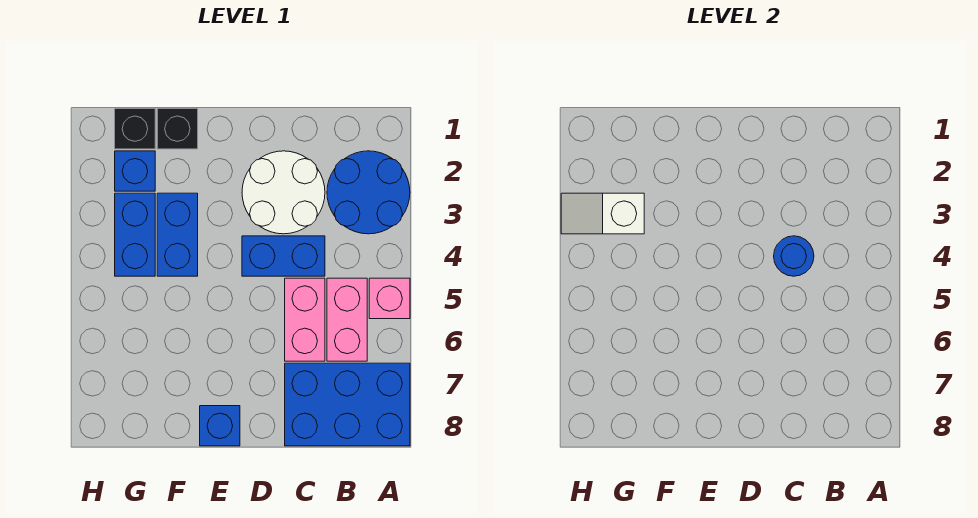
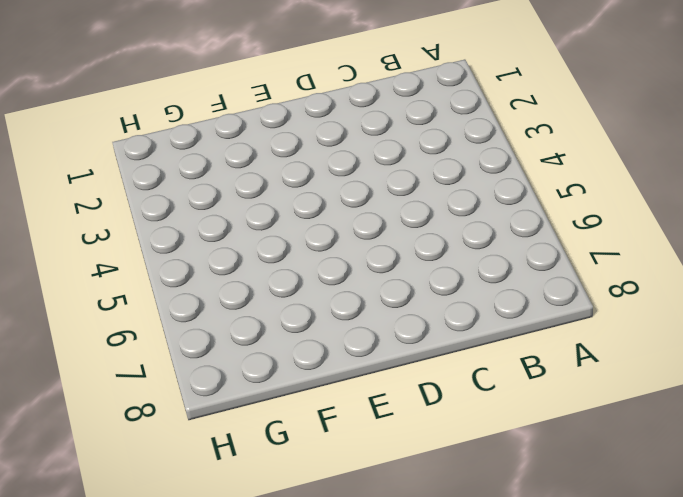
none -> blue round brick A2:B3 level 1
none -> pink brick A5 level 1
none -> blue brick A7:C8 level 1

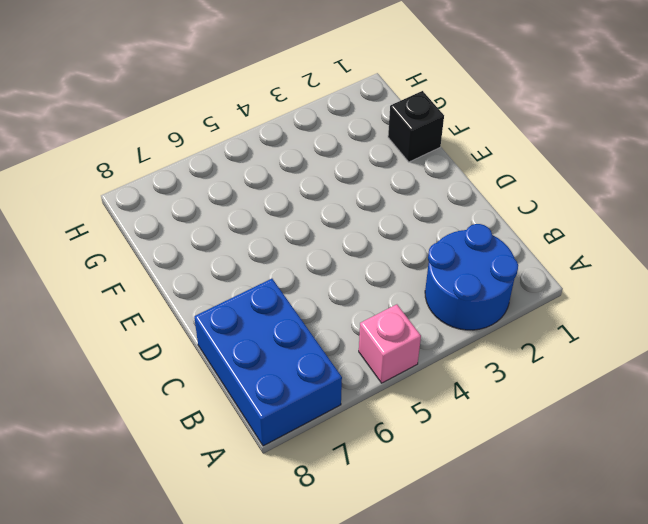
none -> pink brick B5:B6 level 1
none -> white round brick C2:D3 level 1
none -> blue brick C4:D4 level 1

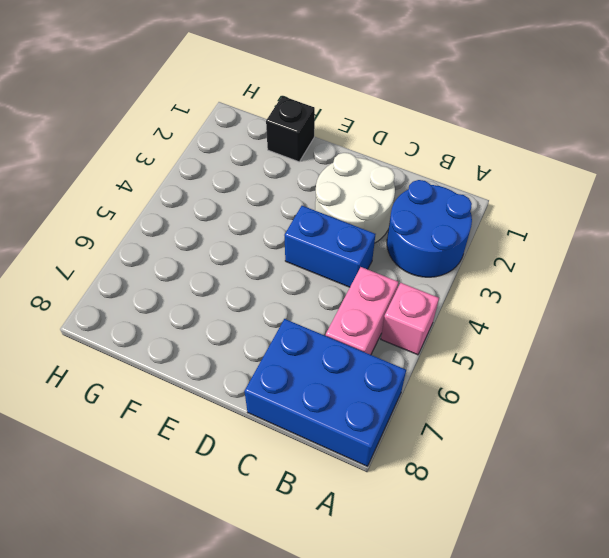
none -> pink brick C5:C6 level 1
none -> blue brick E8 level 1
none -> blue brick F3:F4 level 1

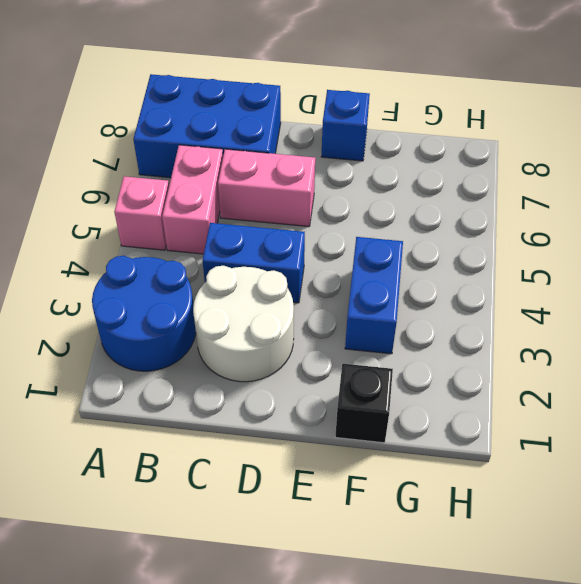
pink brick C6:D6 level 1 -> pink brick C5:C6 level 1
none -> black brick G1 level 1
none -> blue brick G2 level 1
none -> blue brick G3:G4 level 1

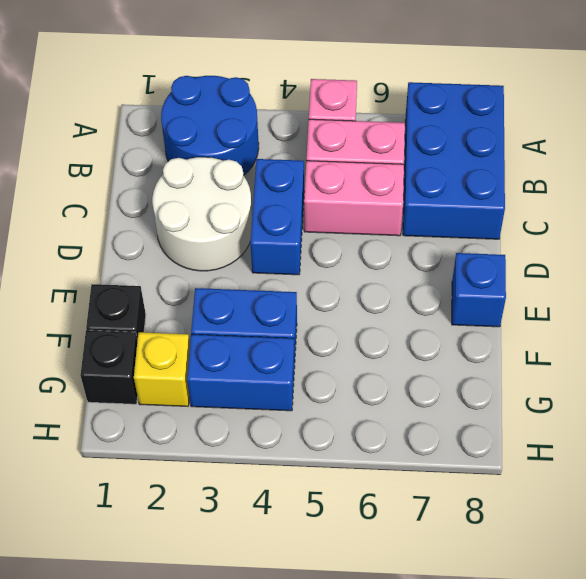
yellow brick G2 level 1 -> blue brick G2 level 1
none -> blue round brick C4 level 2
none -> white slope G3:H3 level 2 top G

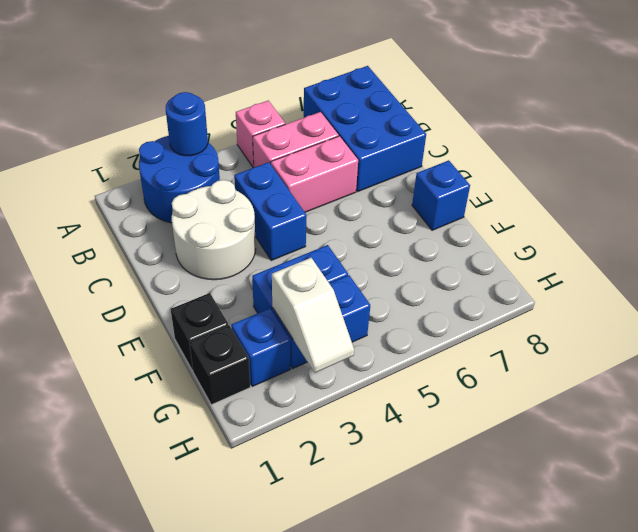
blue round brick A3 level 2 -> blue round brick C4 level 2

